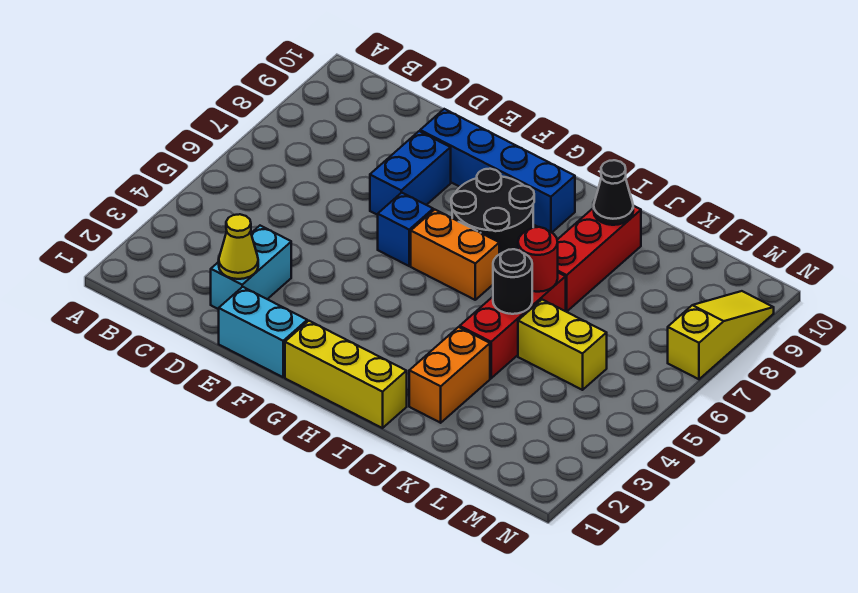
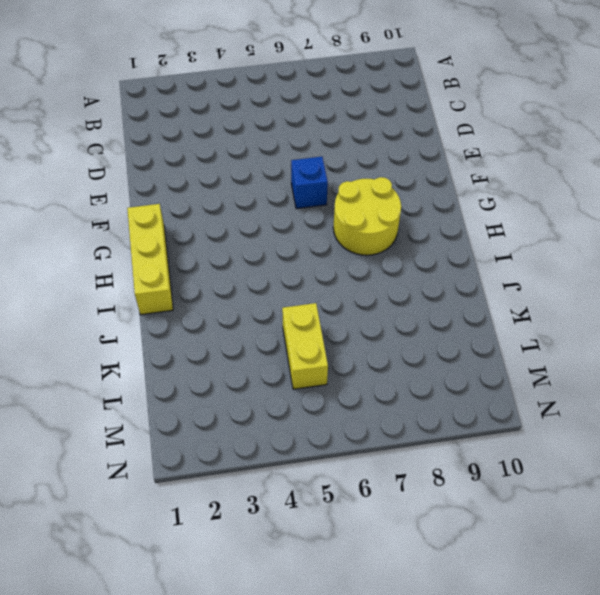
yellow round brick G7:H8 level 1 -> black round brick G7:H8 level 1
none -> cyan brick D2:D3 level 1
none -> cyan brick E1:F1 level 1
none -> blue brick E7:E8 level 1

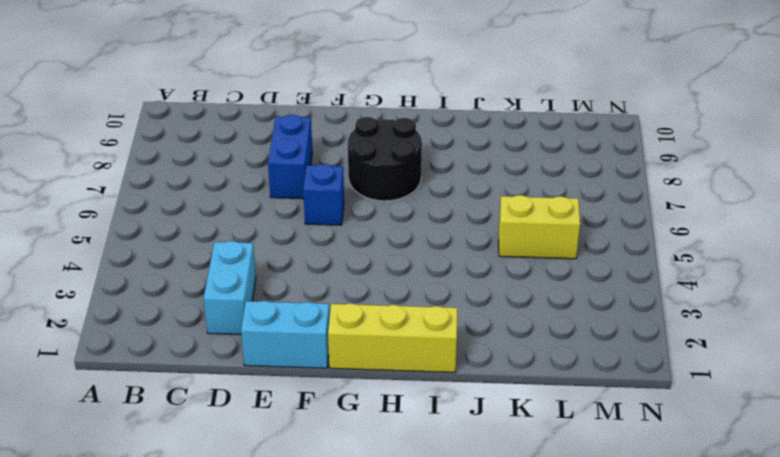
none -> blue brick E9:H9 level 1
none -> orange brick G6:H6 level 1
none -> orange brick J2:J3 level 1

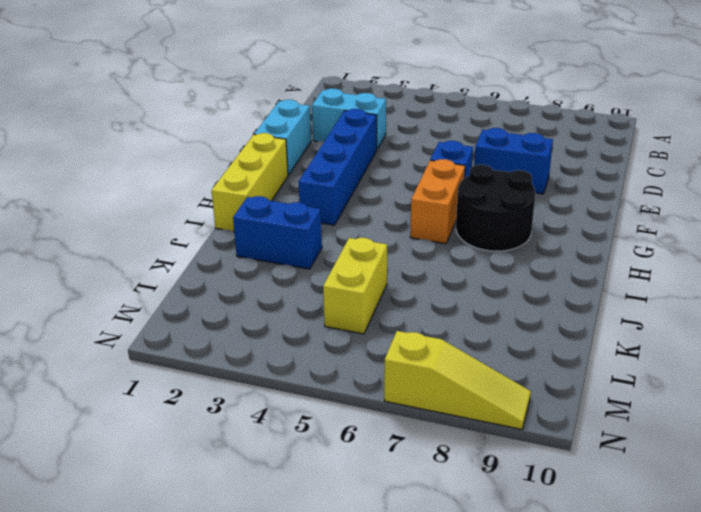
blue brick E3:H3 level 1 -> blue brick E9:H9 level 1
blue brick J2:J3 level 1 -> orange brick J2:J3 level 1
none -> red brick J4:J6 level 1
none -> red brick J7:J9 level 1
none -> yellow cone D2 level 2

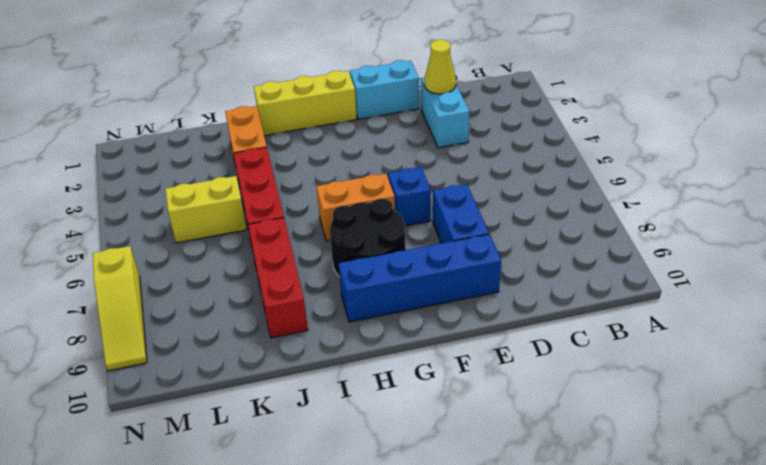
none -> black round brick J5 level 2
none -> red round brick J6 level 2
none -> black cone J9 level 2

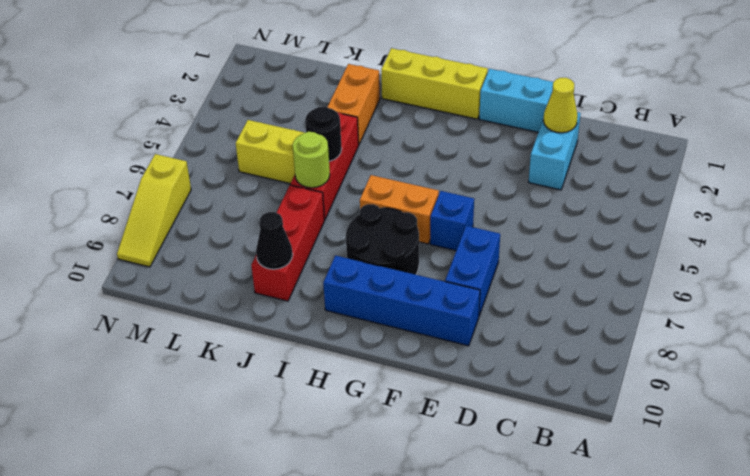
lime round brick J6 level 2 -> red round brick J6 level 2

